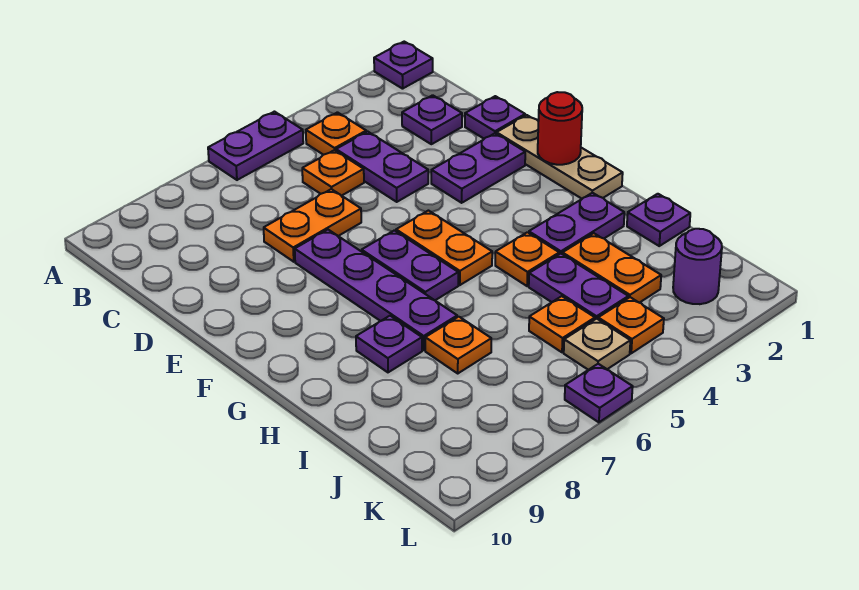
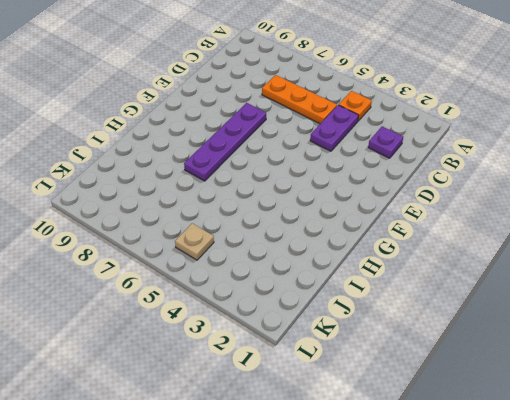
orange plate C5:C7 level 1 -> orange plate C5 level 1
none -> purple plate A1 level 1
none -> purple plate A5:A6 level 1
none -> purple plate D1 level 1

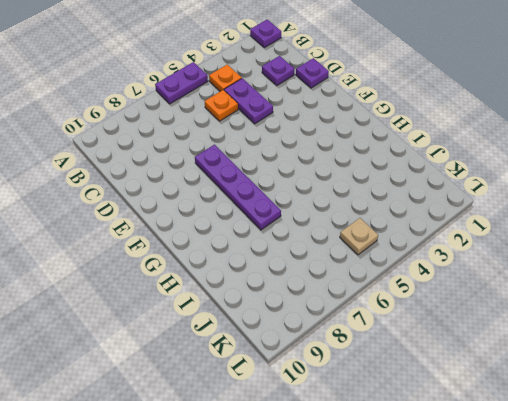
none -> orange plate D6:D7 level 1
none -> tan plate E1:G1 level 1
none -> purple plate E2:E3 level 1

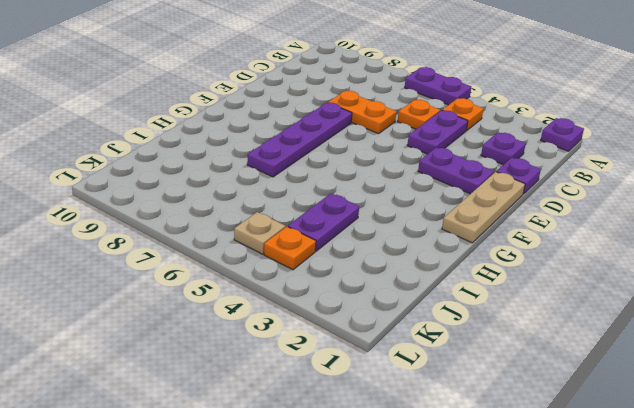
none -> orange plate F5:G5 level 1
none -> purple plate F6:G6 level 1
none -> purple plate H2:H3 level 1

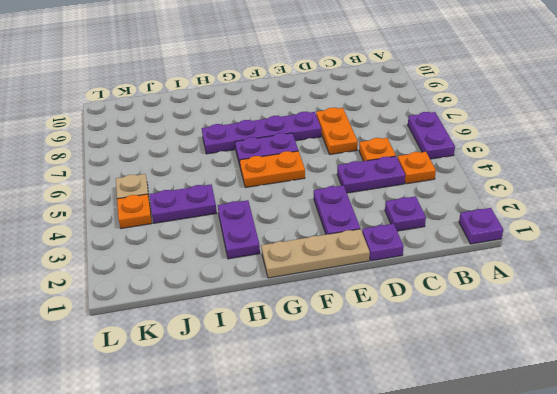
none -> orange plate H4 level 1
none -> purple plate H8 level 1
none -> purple plate I1 level 1

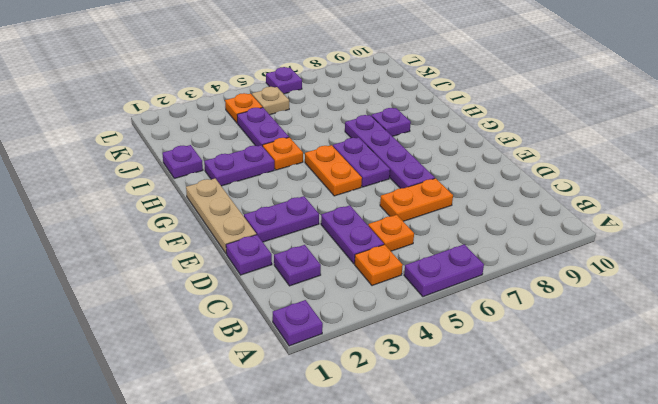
none -> orange plate I3:J3 level 1
none -> orange plate I7 level 1
none -> orange plate J5 level 1

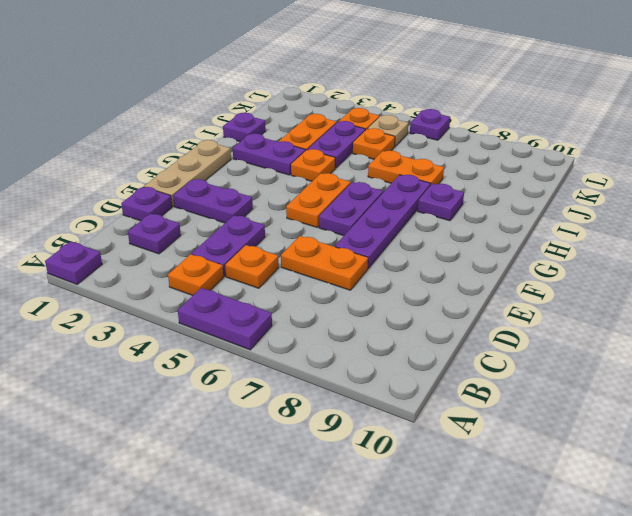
orange plate I6:I7 level 1 -> orange plate I7 level 1
none -> purple round brick K2 level 1
none -> red round brick F1 level 2

